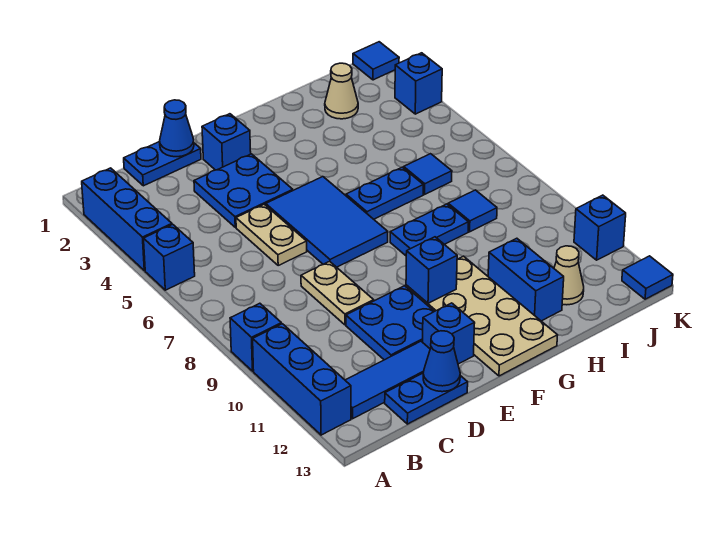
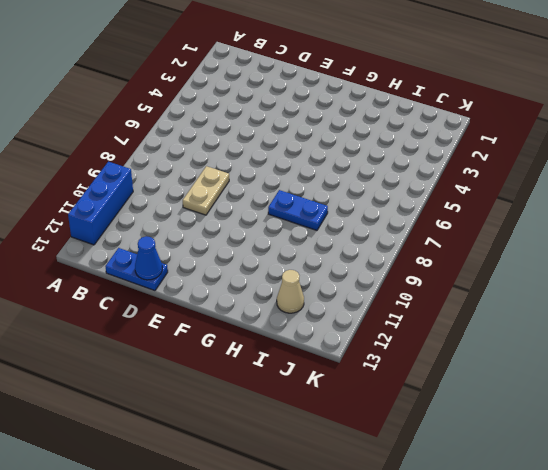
none -> blue brick A2:A4 level 1
none -> blue brick A5 level 1
none -> blue brick A9 level 1

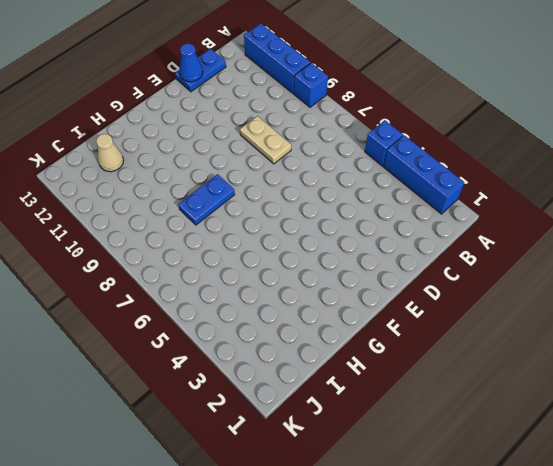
none -> blue tile B12:D12 level 1
none -> blue plate C1:D1 level 1
none -> blue plate D3:E4 level 1

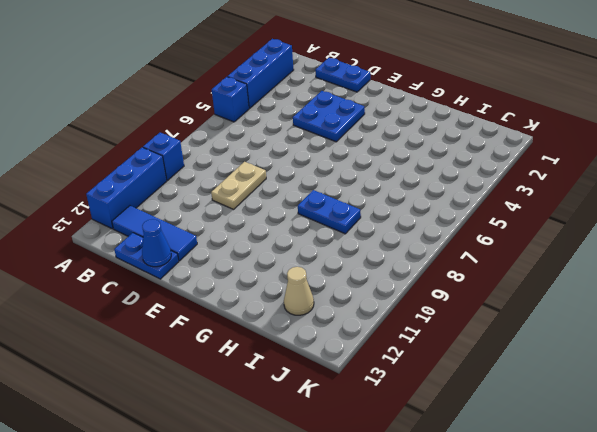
none -> tan plate D5:D6 level 1
none -> blue plate D10:E11 level 1
none -> blue brick E2 level 1

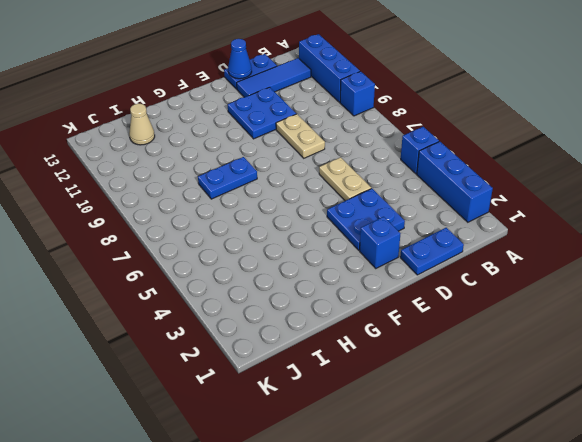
none -> blue tile E5:F7 level 1
none -> blue brick E12 level 1
none -> tan plate F10:G13 level 1

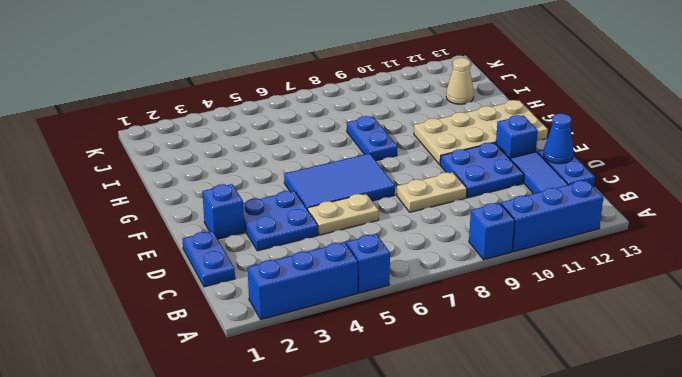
none -> blue plate G6:H6 level 1
none -> blue brick H11:H12 level 1
none -> tan cone I2 level 1

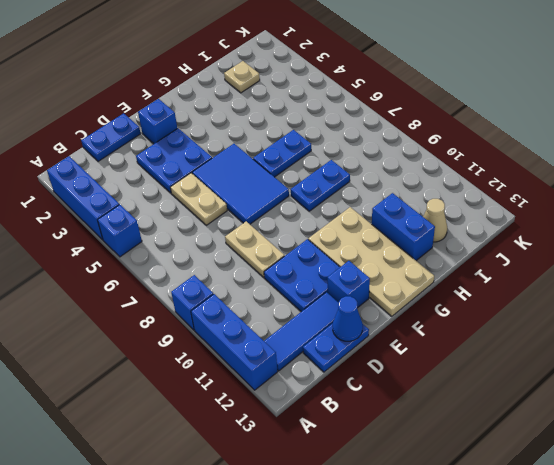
tan plate I2 level 1 -> tan cone I2 level 1
none -> blue tile I6 level 1
none -> blue tile I8 level 1
none -> blue tile K1 level 1

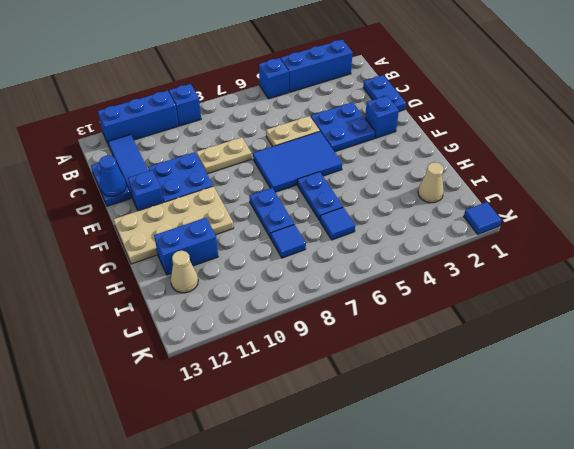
none -> blue brick K3 level 1
none -> blue brick K11 level 1
none -> blue tile K13 level 1

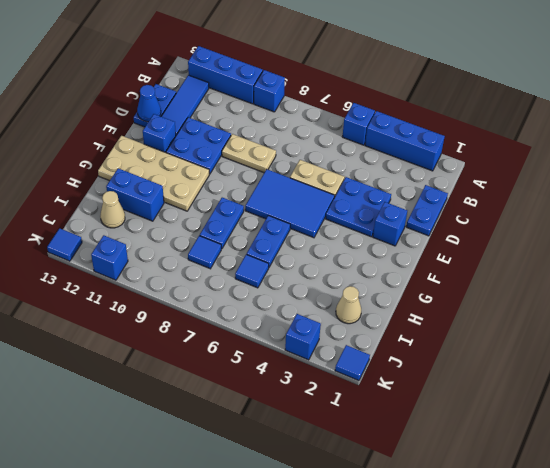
none -> blue cone D1 level 2
none -> blue brick F10 level 2

